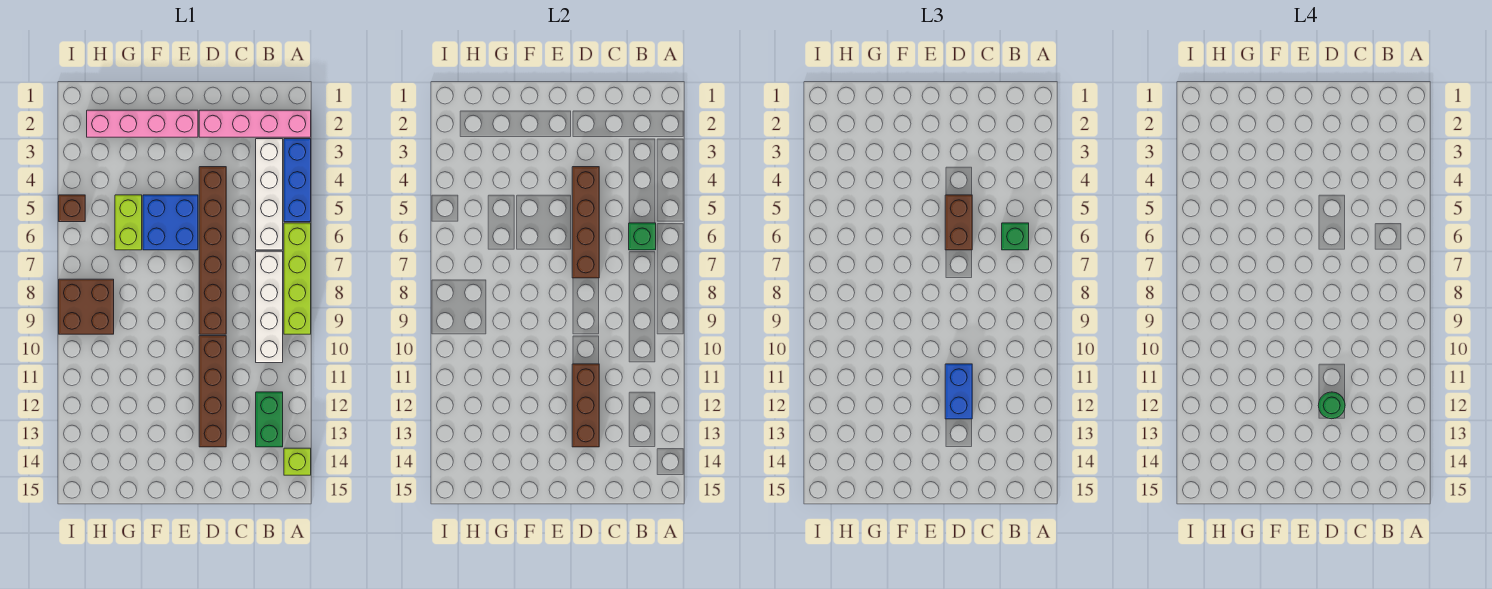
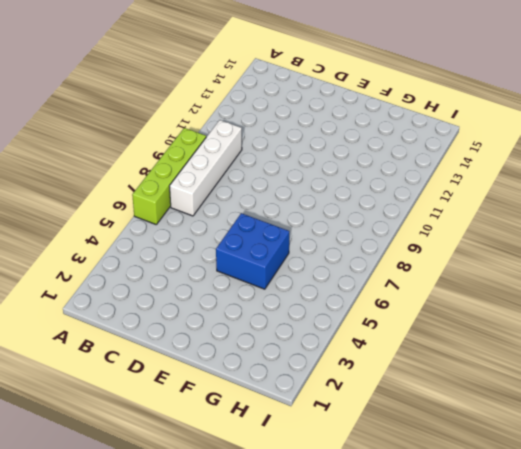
none -> pink brick A2:D2 level 1
none -> blue brick A3:A5 level 1
none -> lime brick A14 level 1

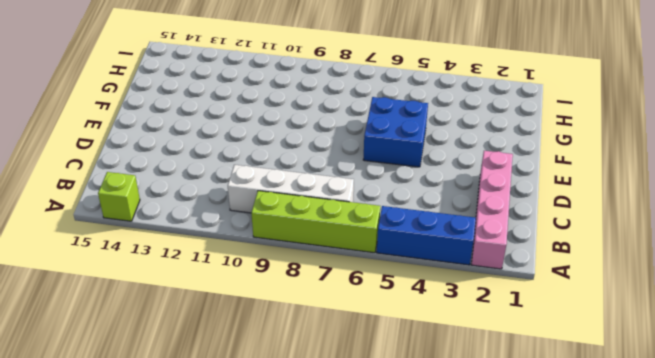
none -> white brick B3:B6 level 1
none -> green brick B12:B13 level 1
none -> brown brick D4:D9 level 1

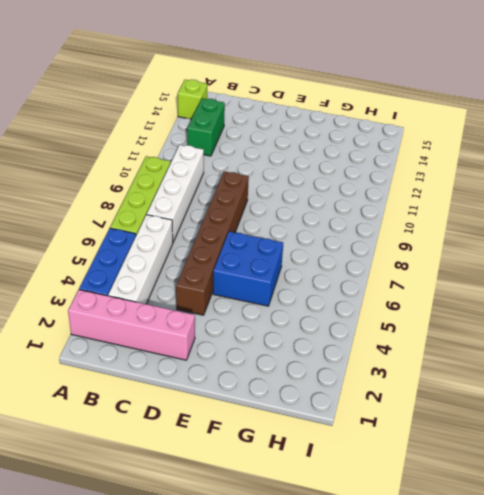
none -> brown brick D10:D13 level 1
none -> pink brick E2:H2 level 1
none -> lime brick G5:G6 level 1

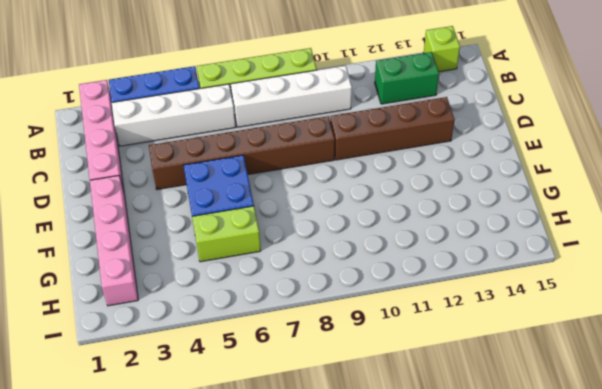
none -> brown brick H8:I9 level 1
none -> brown brick I5 level 1
none -> green brick B6 level 2

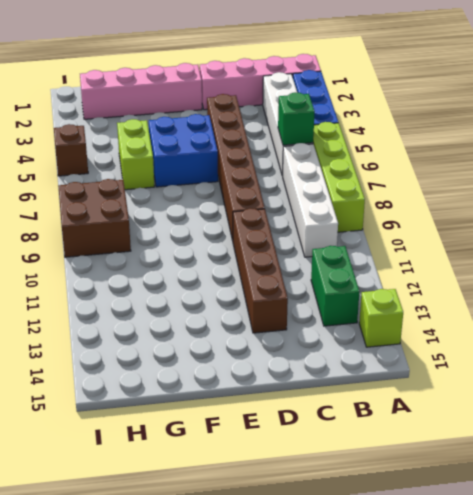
none -> brown brick D4:D7 level 2
none -> brown brick D11:D13 level 2
none -> green brick B6 level 3

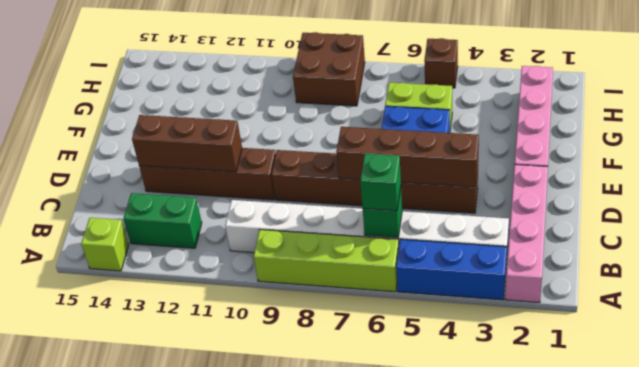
none -> brown brick D5:D6 level 3
none -> blue brick D11:D12 level 3
none -> green round brick D12 level 4

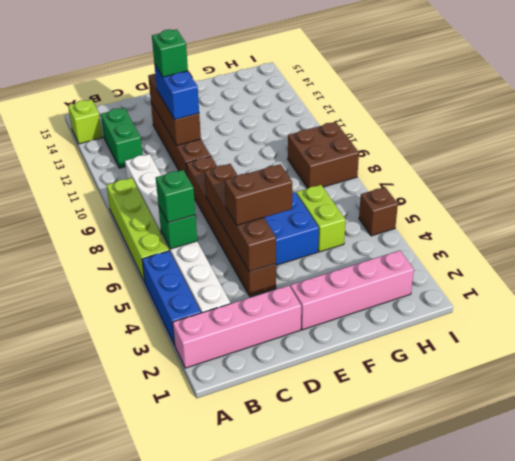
brown brick D5:E5 level 3 -> brown brick D5:D6 level 3
green brick D12 level 4 -> green round brick D12 level 4

